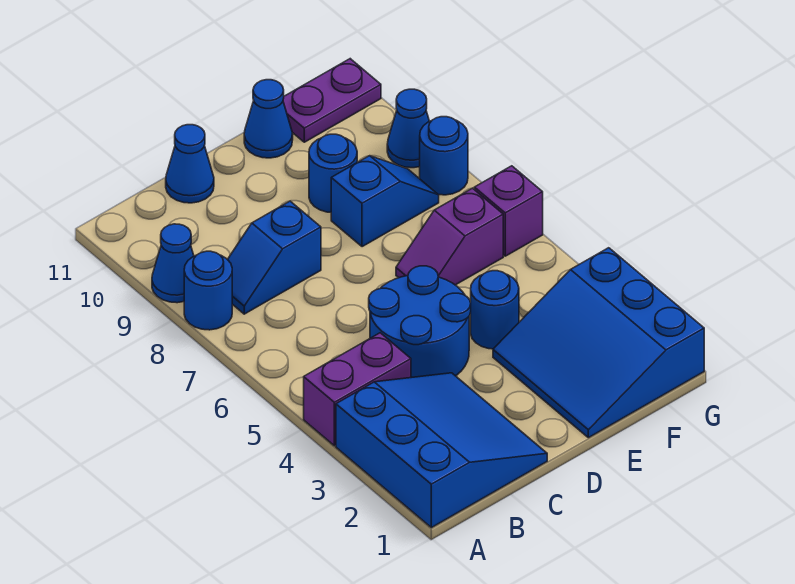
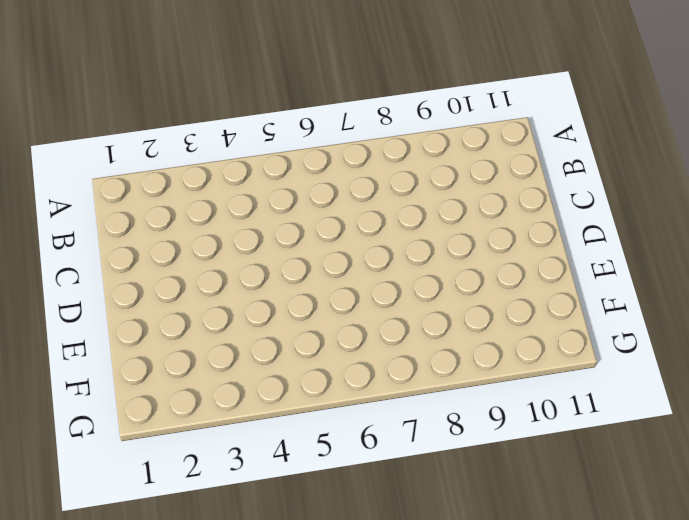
none -> blue slope A1:C3 level 1 top A
none -> purple brick A4:B4 level 1
none -> blue round brick A8 level 1

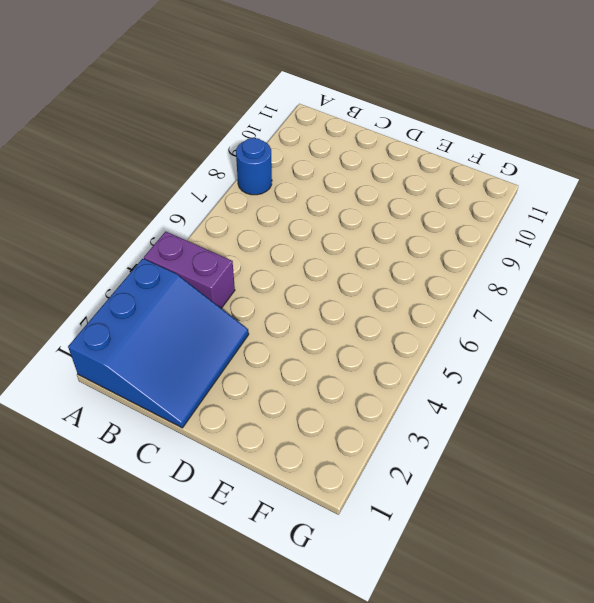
none -> blue cone A9 level 1
none -> blue slope B8:C8 level 1 top C
none -> blue round brick C4:D5 level 1

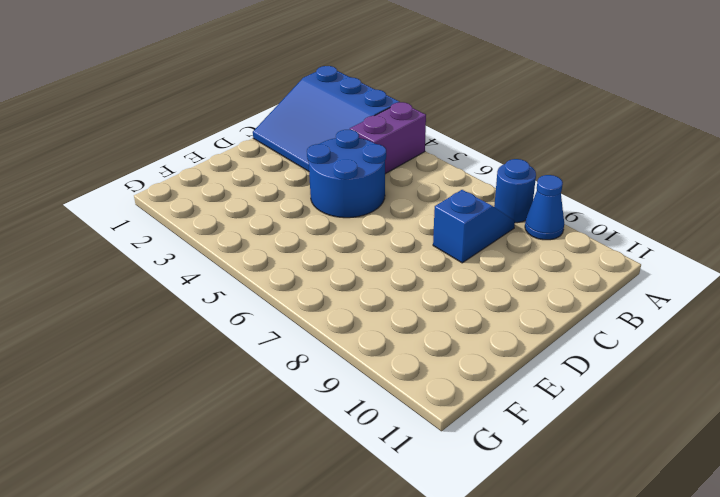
none -> blue cone C11 level 1
none -> blue slope E1:G3 level 1 top G
none -> blue round brick E4 level 1

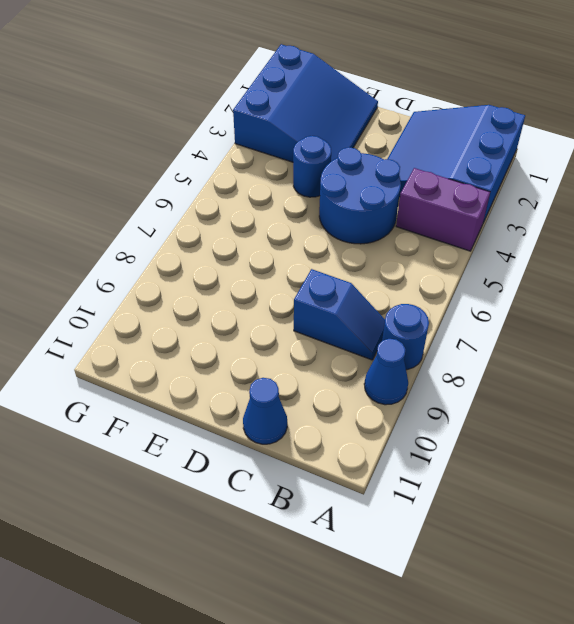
none -> purple slope E6:F6 level 1 top F
none -> blue slope E8:F8 level 1 top E
none -> blue round brick E9 level 1

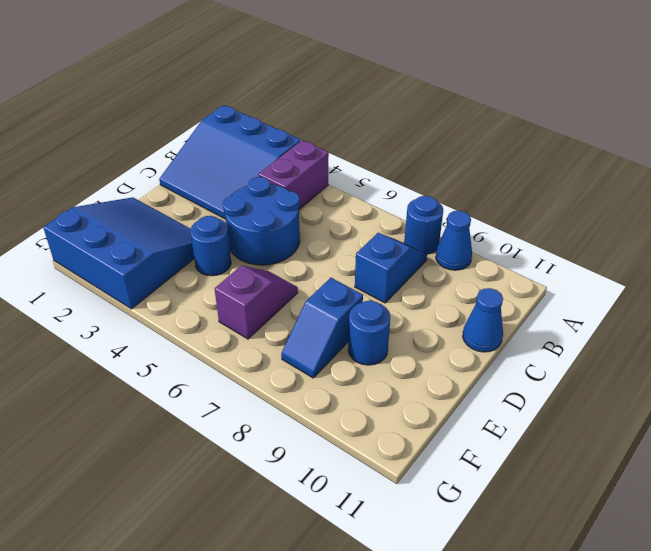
none -> blue cone E11 level 1
none -> purple plate F11:G11 level 1
none -> purple brick G6 level 1

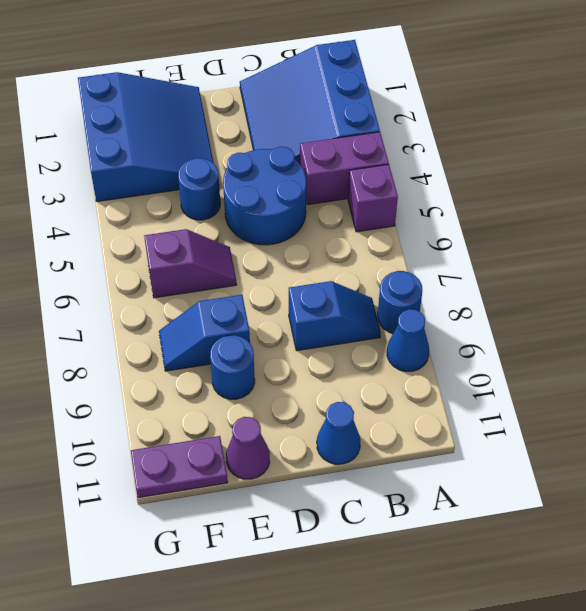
purple brick A5 level 1 -> purple brick G6 level 1
purple cone E11 level 1 -> blue cone E11 level 1
none -> blue round brick G8 level 1
none -> blue cone G9 level 1

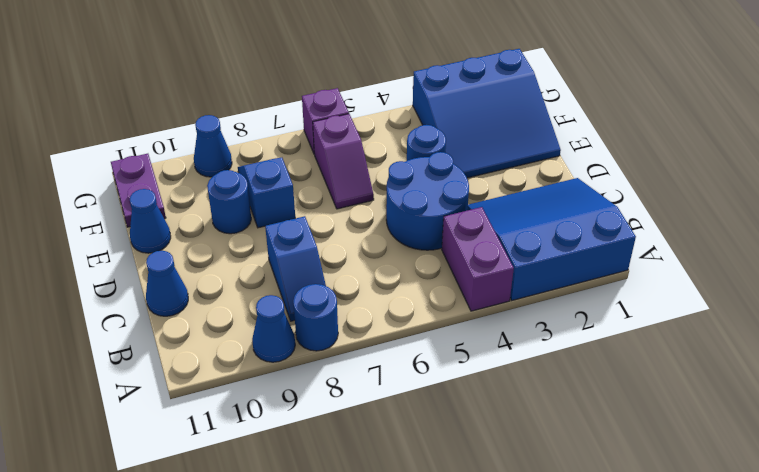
none -> blue round brick G8 level 1

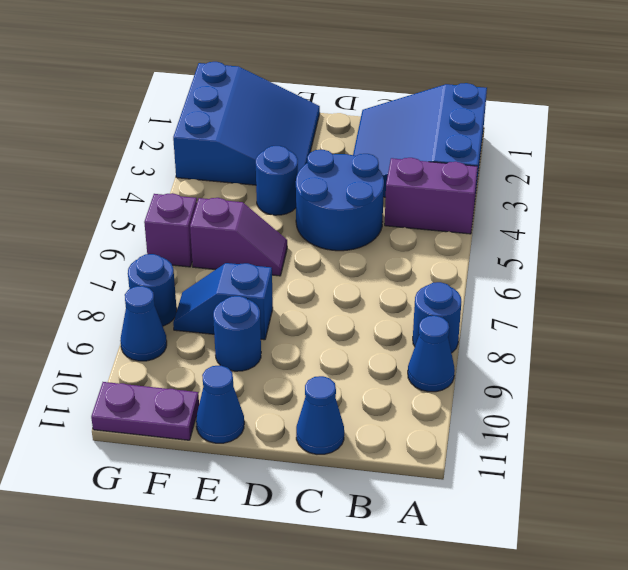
none -> blue slope B8:C8 level 1 top C

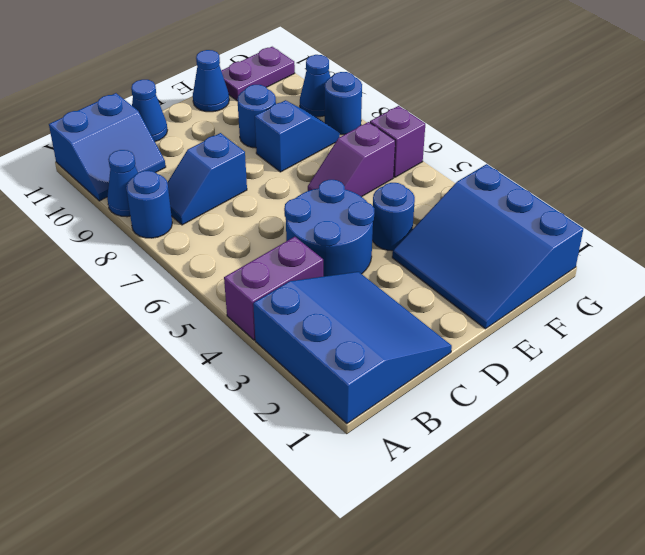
blue slope A10:B11 level 1 top 11 -> none

